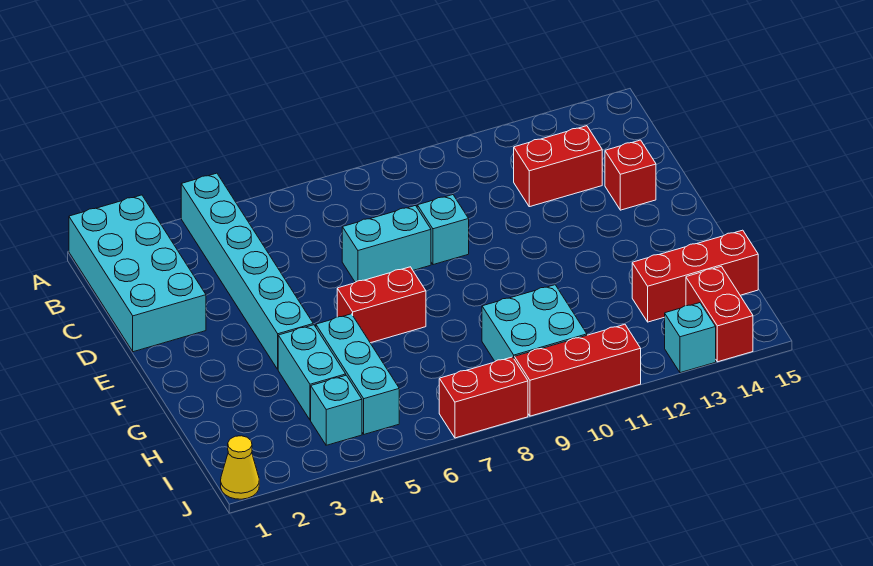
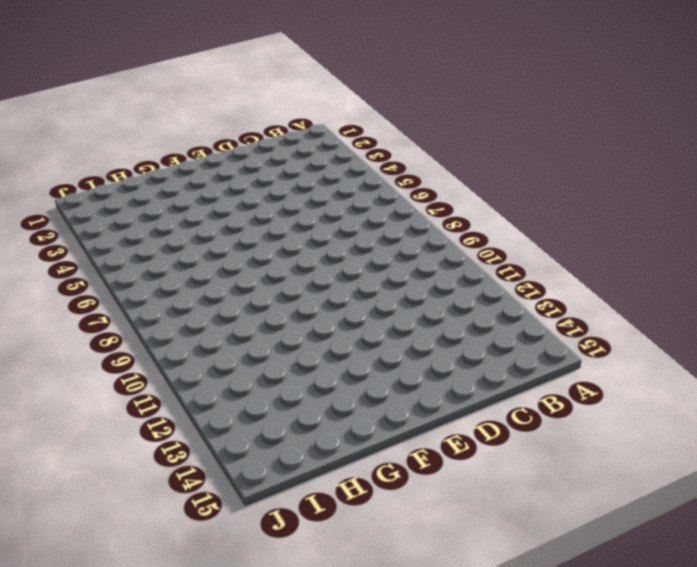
none -> cyan brick A1:D2 level 1
none -> cyan brick A4:F4 level 1
none -> red brick C12:C13 level 1

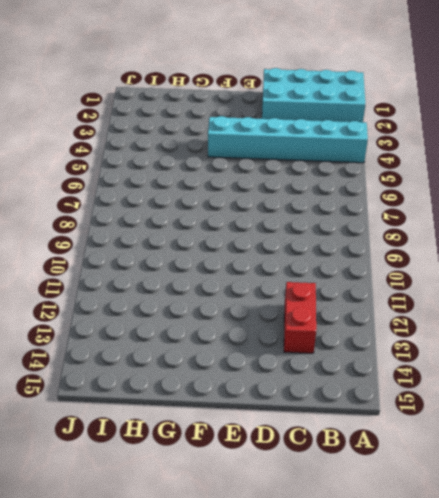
none -> cyan brick D7:D8 level 1
none -> cyan brick D9 level 1
none -> red brick D14 level 1

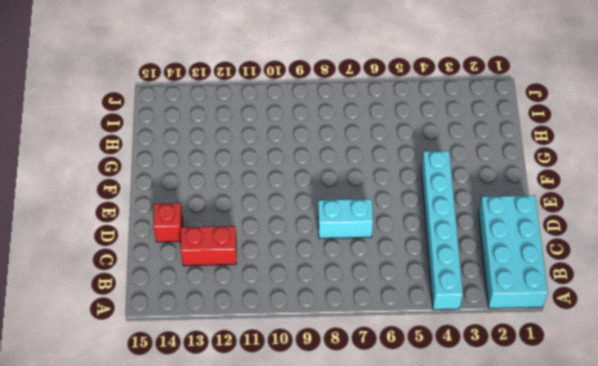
none -> cyan brick D9 level 1
none -> red brick F6:F7 level 1
none -> cyan brick G4:H4 level 1

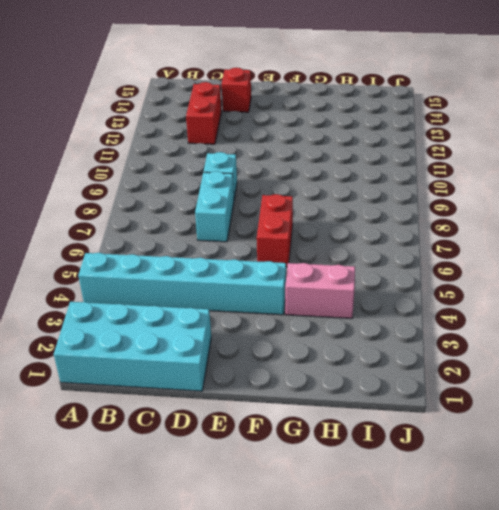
pink brick G4:H4 level 1 -> cyan brick G4:H4 level 1
none -> cyan brick G5:I5 level 1
none -> cyan brick H9:I10 level 1
none -> red brick H13:H15 level 1

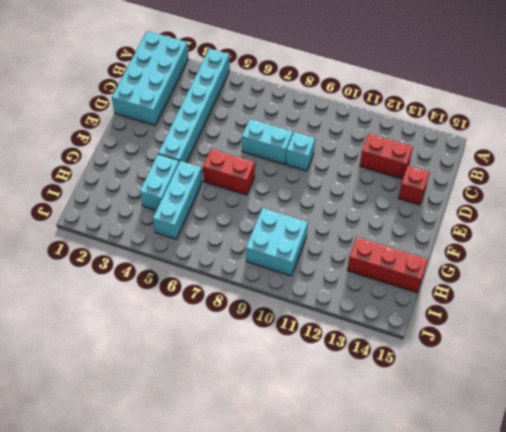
none -> cyan brick I4 level 1
none -> red brick I14:J14 level 1
none -> yellow cone J1 level 1

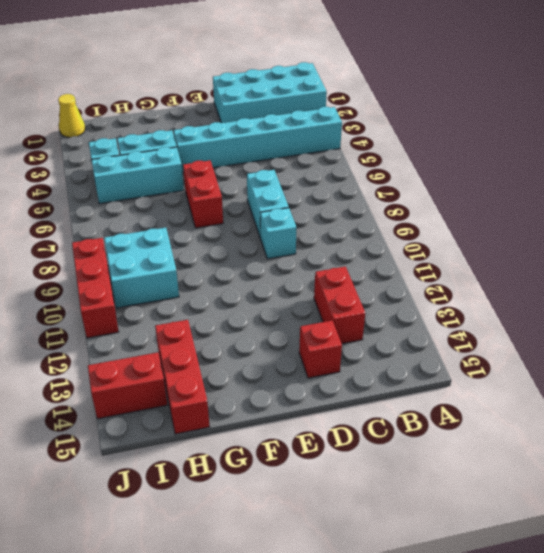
none -> red brick J7:J8 level 1
none -> cyan brick J13 level 1

